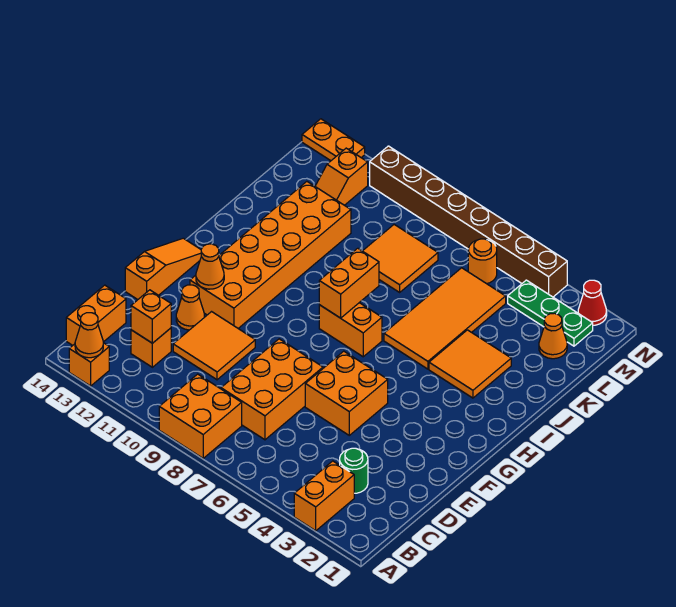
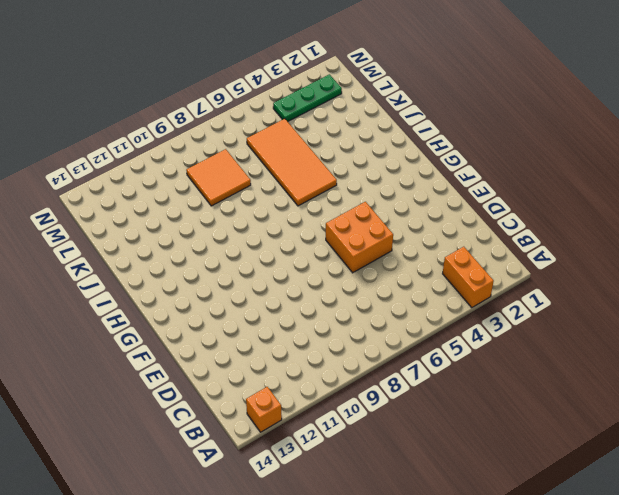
none -> orange brick A8:B9 level 1
none -> orange brick B14:C14 level 1
none -> green round brick C3 level 1

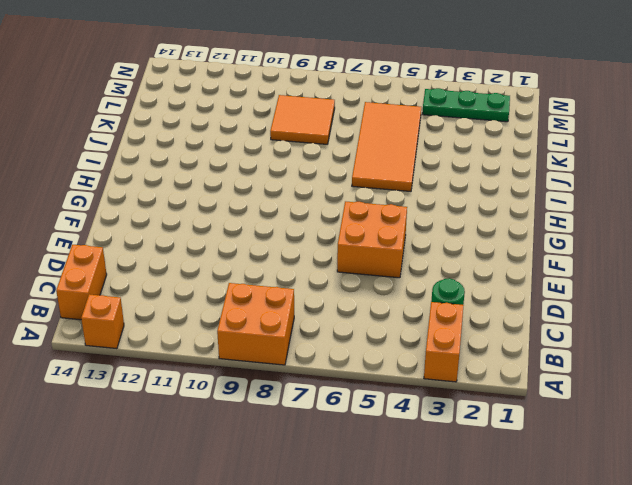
none -> orange brick C7:E8 level 1
none -> orange brick C12 level 1
none -> orange tile D10:E11 level 1

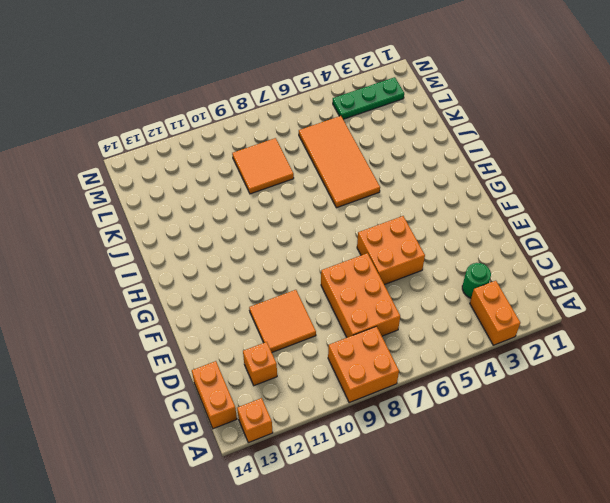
none -> orange cone E12 level 1
none -> orange slope E14:G14 level 1 top E
none -> orange brick F11:K12 level 1

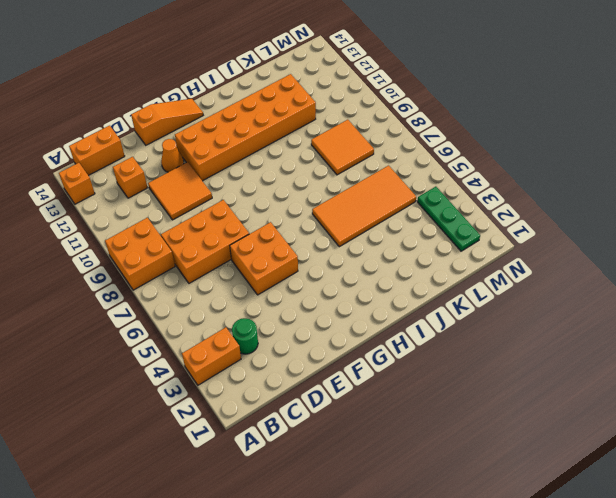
none -> orange brick H7:H8 level 1
none -> orange tile I3:J4 level 1
none -> orange cone L2 level 1

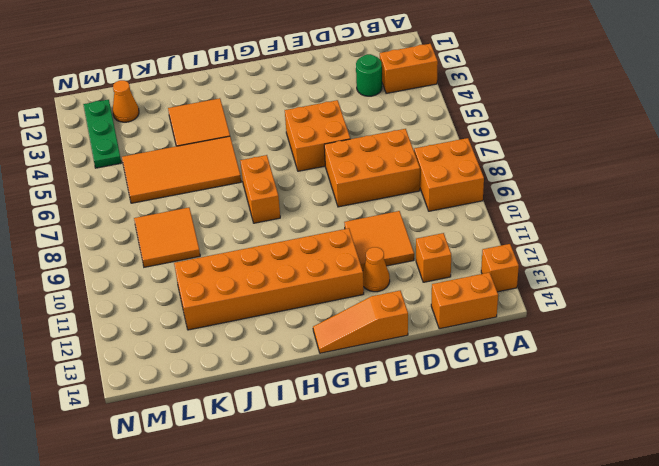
none -> orange slope L12:M12 level 1 top M
none -> orange round brick M6 level 1
none -> red cone N2 level 1

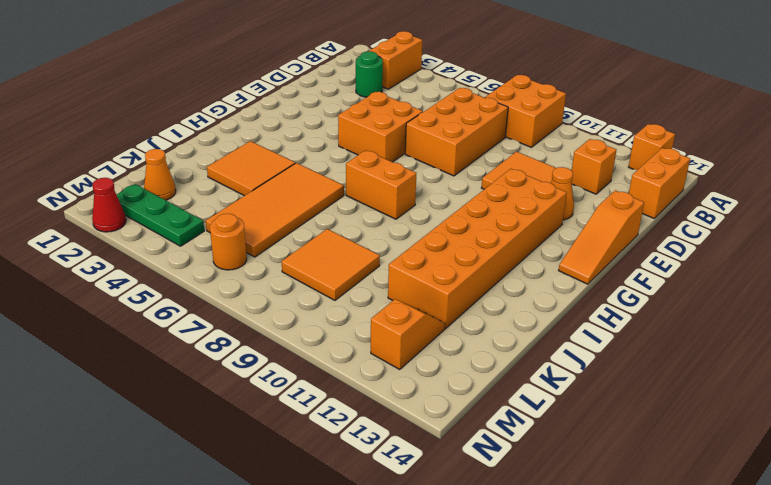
none -> brown brick N4:N11 level 1
none -> orange plate N13:N14 level 1
none -> orange cone A13 level 2

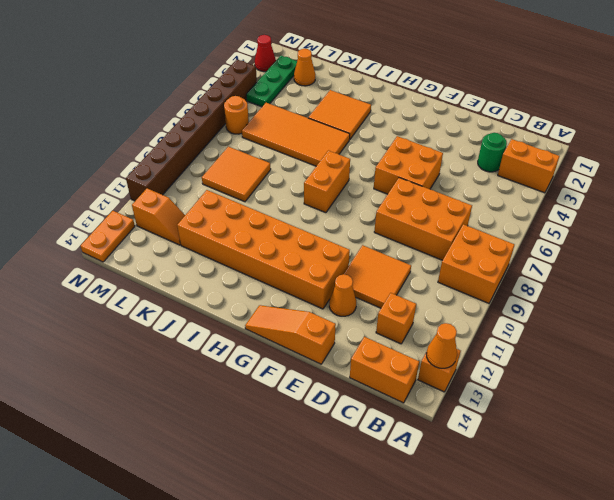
none -> orange brick C12 level 2
none -> orange cone F12 level 2
none -> orange brick H8:I8 level 2

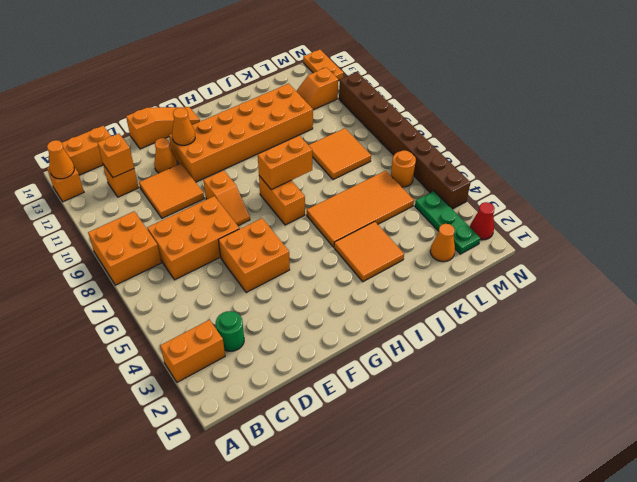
orange slope F8:F9 level 1 top 9 -> none

